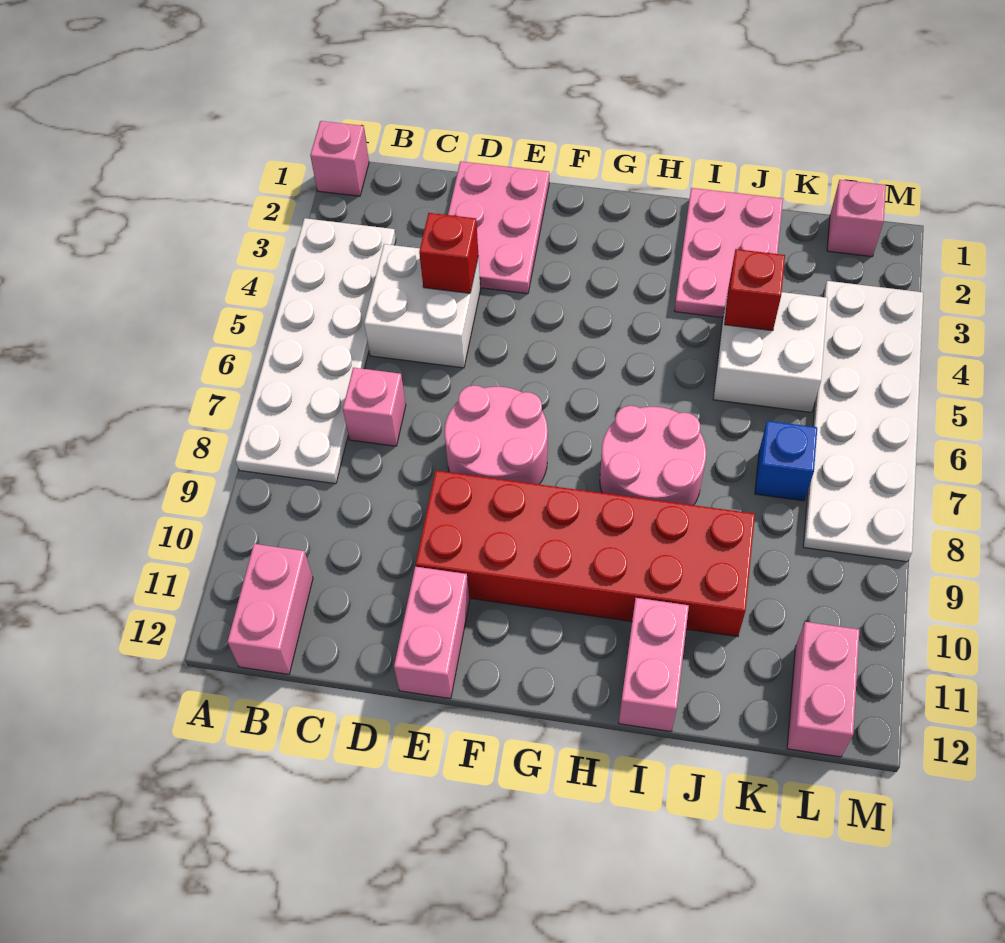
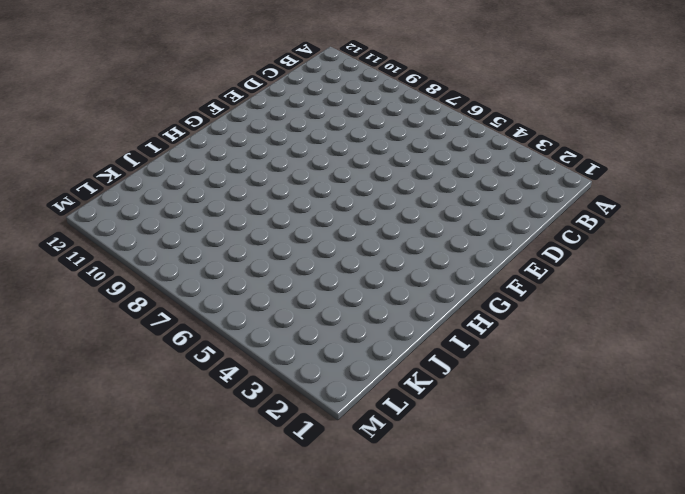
none -> pink brick A1 level 1
none -> white plate A3:B8 level 1
none -> pink brick B11:B12 level 1

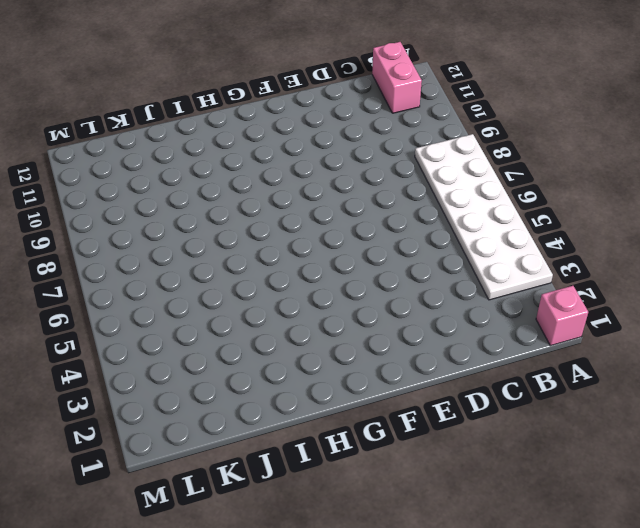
none -> white brick C4:D5 level 1
none -> pink brick C7 level 1
none -> pink plate D1:E3 level 1

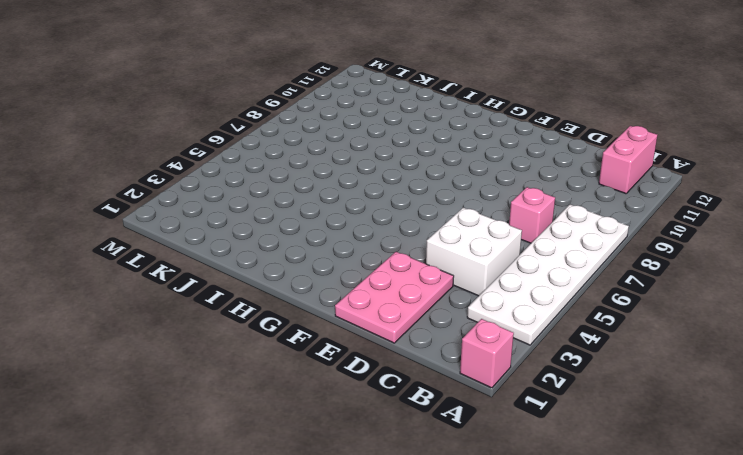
none -> pink round brick E7:F8 level 1
none -> red brick E9:J10 level 1
none -> pink brick E11:E12 level 1

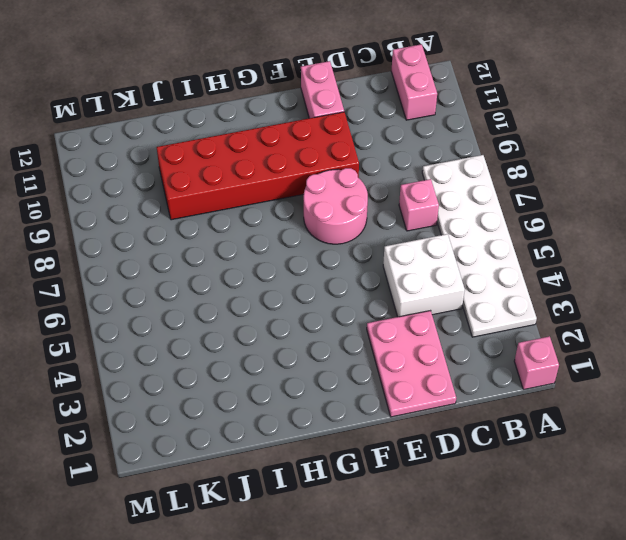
none -> pink round brick H7:I8 level 1
none -> pink plate I1:J3 level 1
none -> pink brick I11:I12 level 1

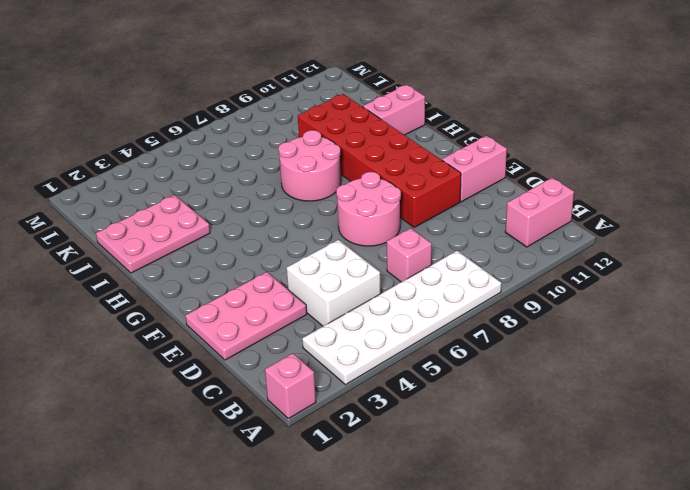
none -> white brick J4:K5 level 1
none -> blue brick K7 level 1
none -> pink brick L1 level 1

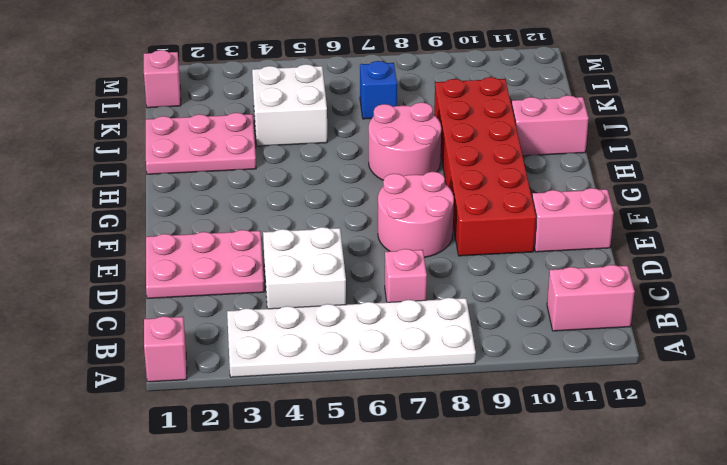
none -> white plate L3:M8 level 1
none -> pink brick L11:L12 level 1
none -> red brick D4 level 2

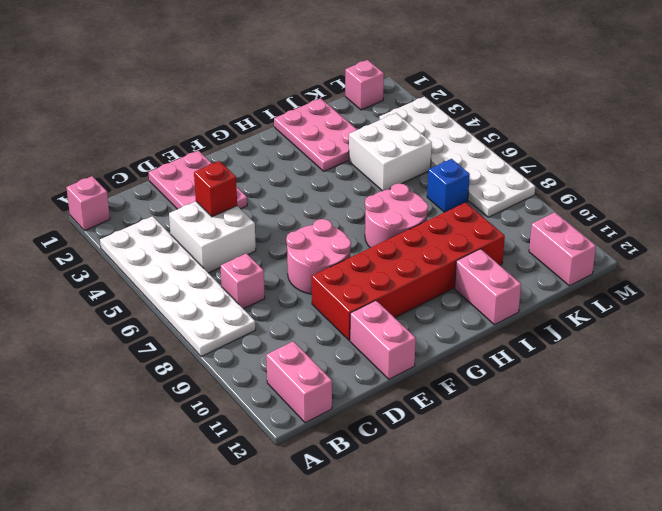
none -> red brick J4 level 2

